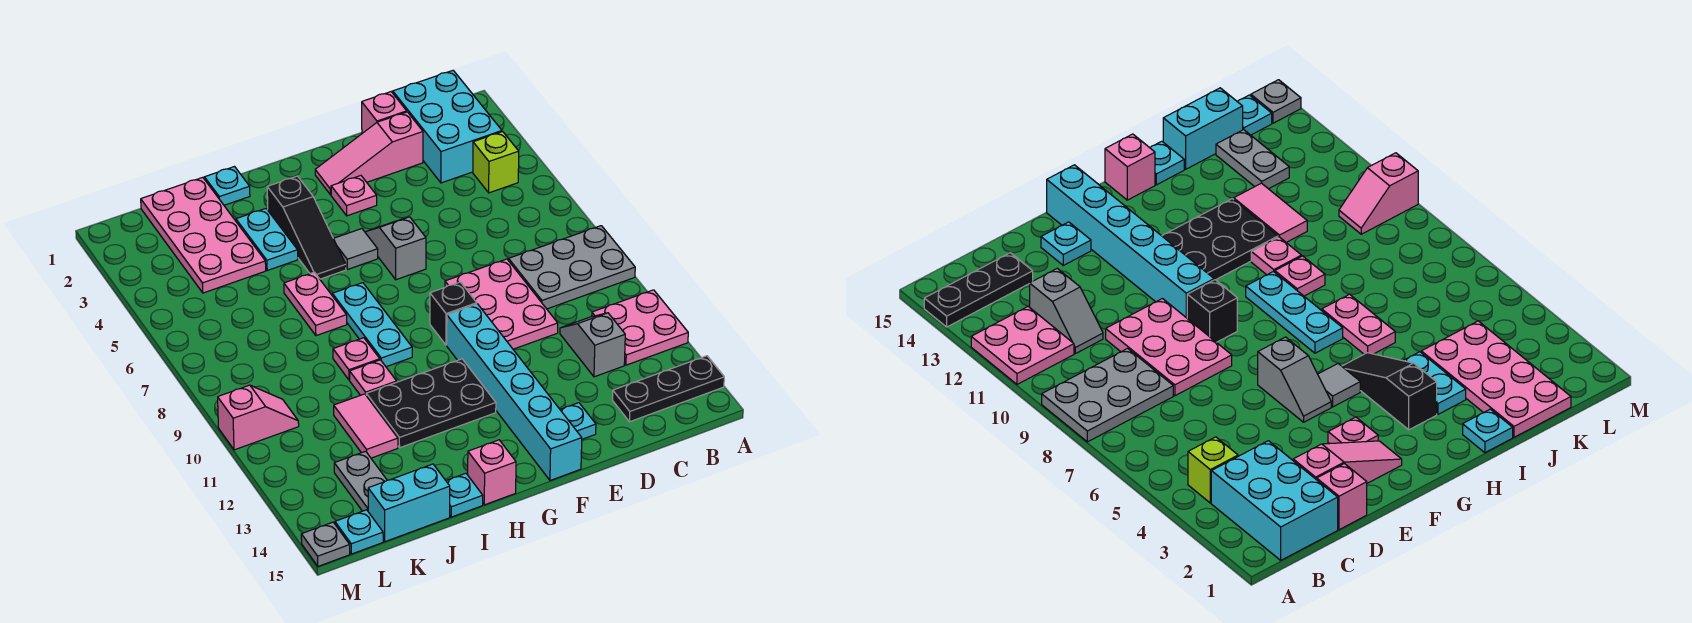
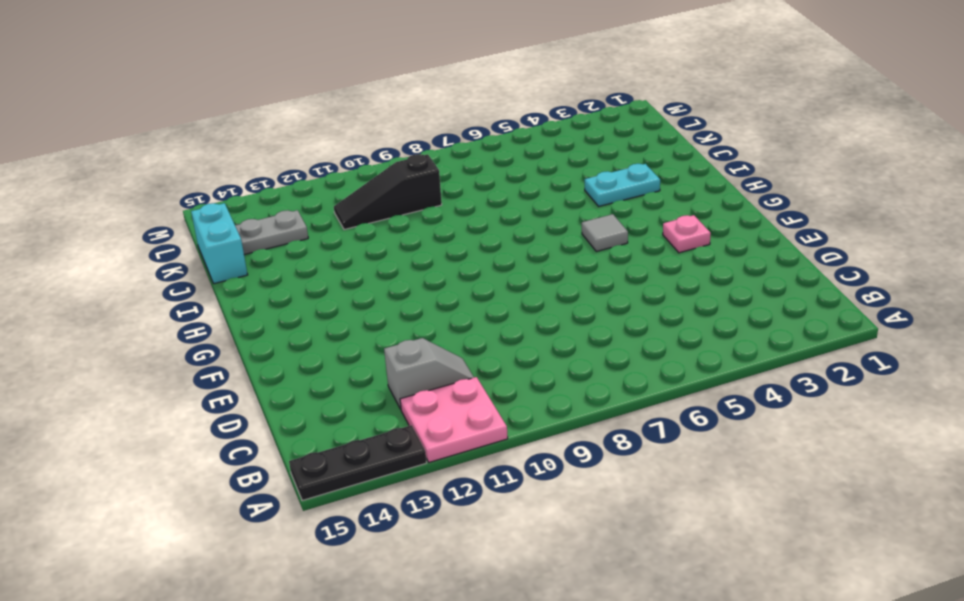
black plate A13:A15 level 1 -> black plate A14:C14 level 1
black slope K9:K11 level 1 top 9 -> black slope H3:H5 level 1 top 3
none -> grey plate A8:C9 level 1
none -> cyan brick B1:C3 level 1
none -> lime brick B4 level 1
none -> pink brick D1 level 1

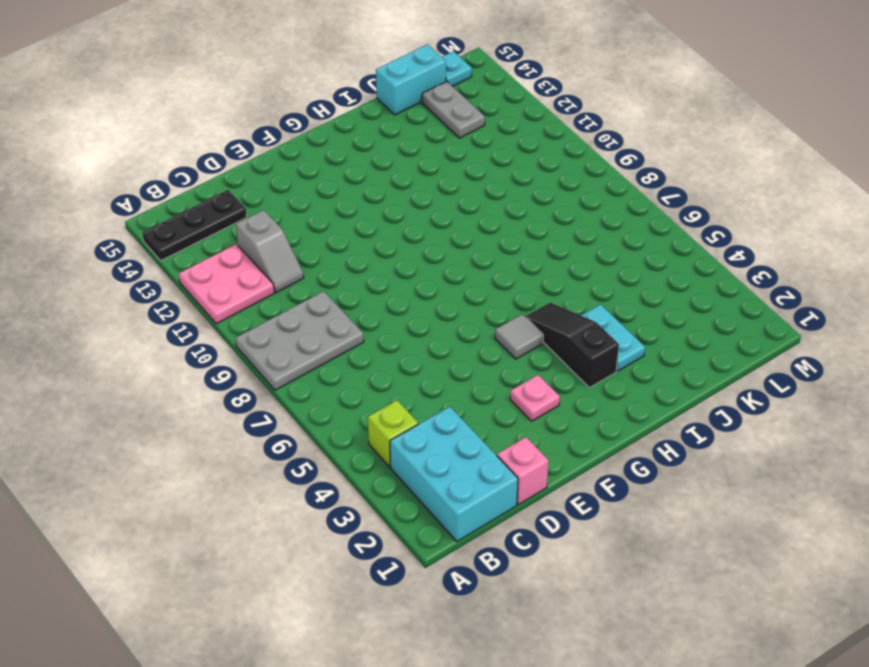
none -> pink slope D2:F2 level 1 top D
none -> pink plate D8:E10 level 1
none -> cyan plate E14 level 1
none -> grey slope F5:F6 level 1 top 6

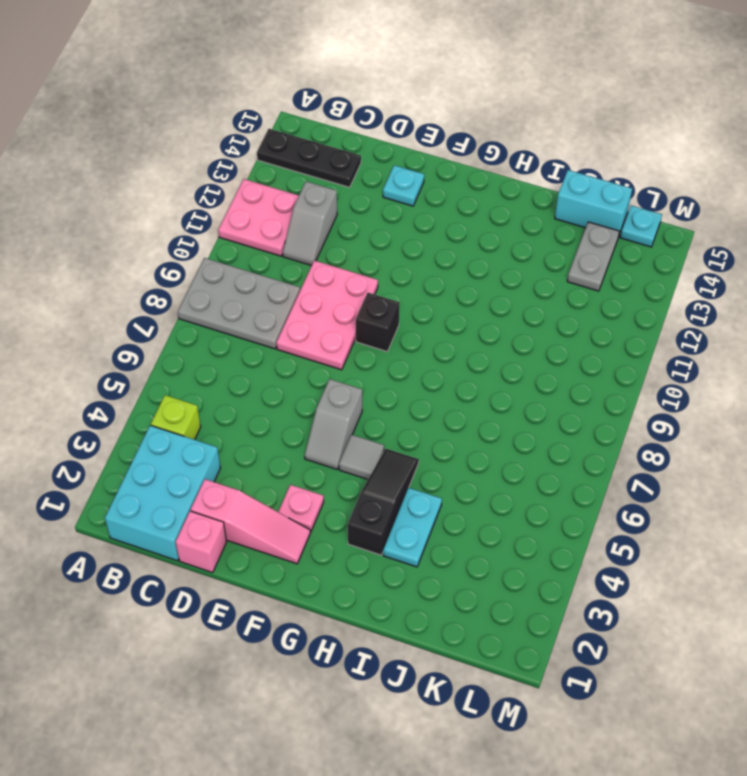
none -> cyan brick F10:F15 level 1
none -> black plate G11:I12 level 1
none -> cyan plate H7:H9 level 1
none -> pink brick H15 level 1

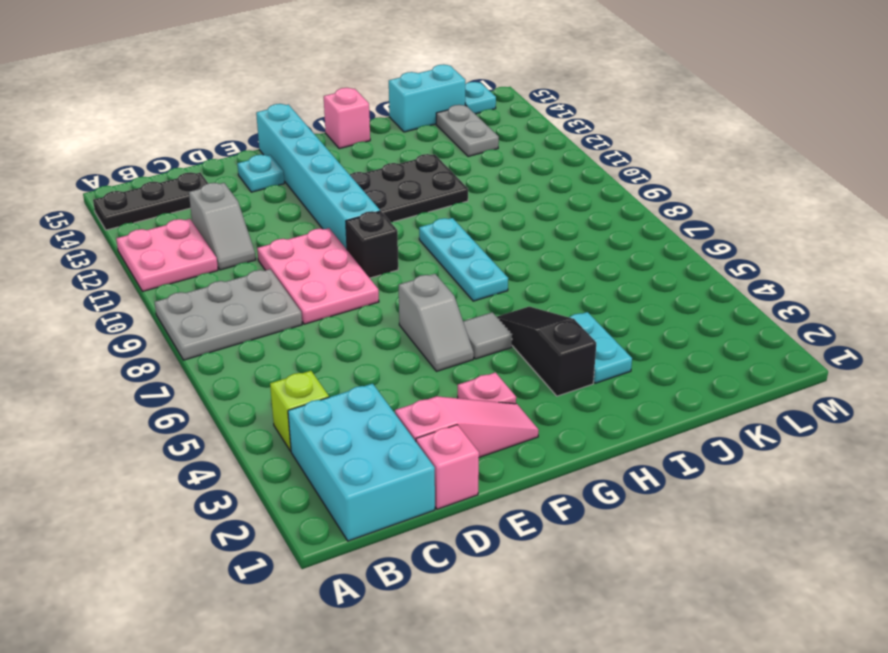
none -> cyan plate I1 level 1
none -> pink plate I6:I7 level 1
none -> pink plate I9 level 1
none -> pink plate I10 level 1

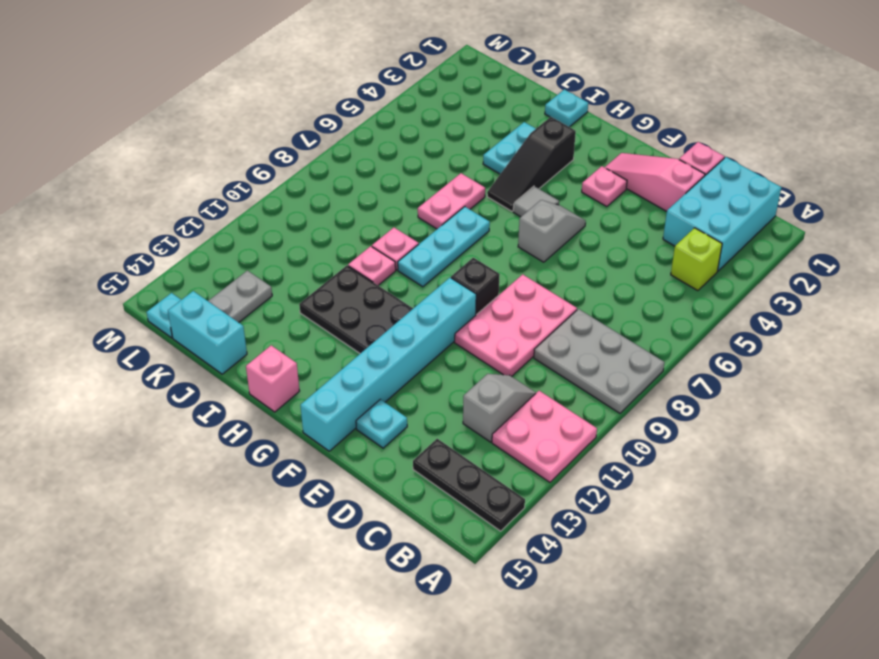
none -> cyan plate I15 level 1
none -> pink plate J1:K4 level 1
none -> pink tile J11:J12 level 1
none -> pink slope L10:M10 level 1 top M

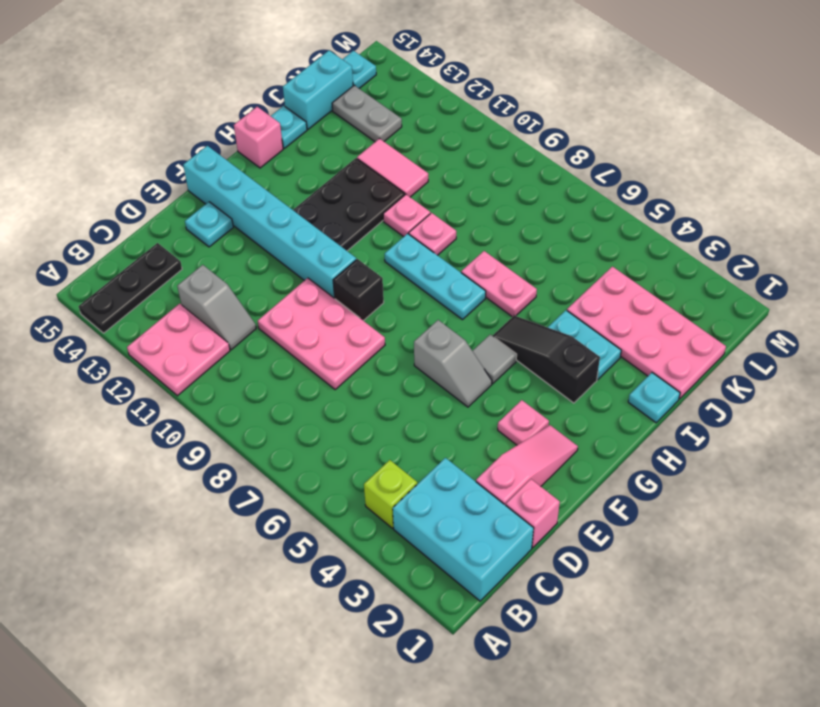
none -> grey plate A8:C9 level 1
none -> pink slope L10:M10 level 1 top M
none -> grey plate M15 level 1

